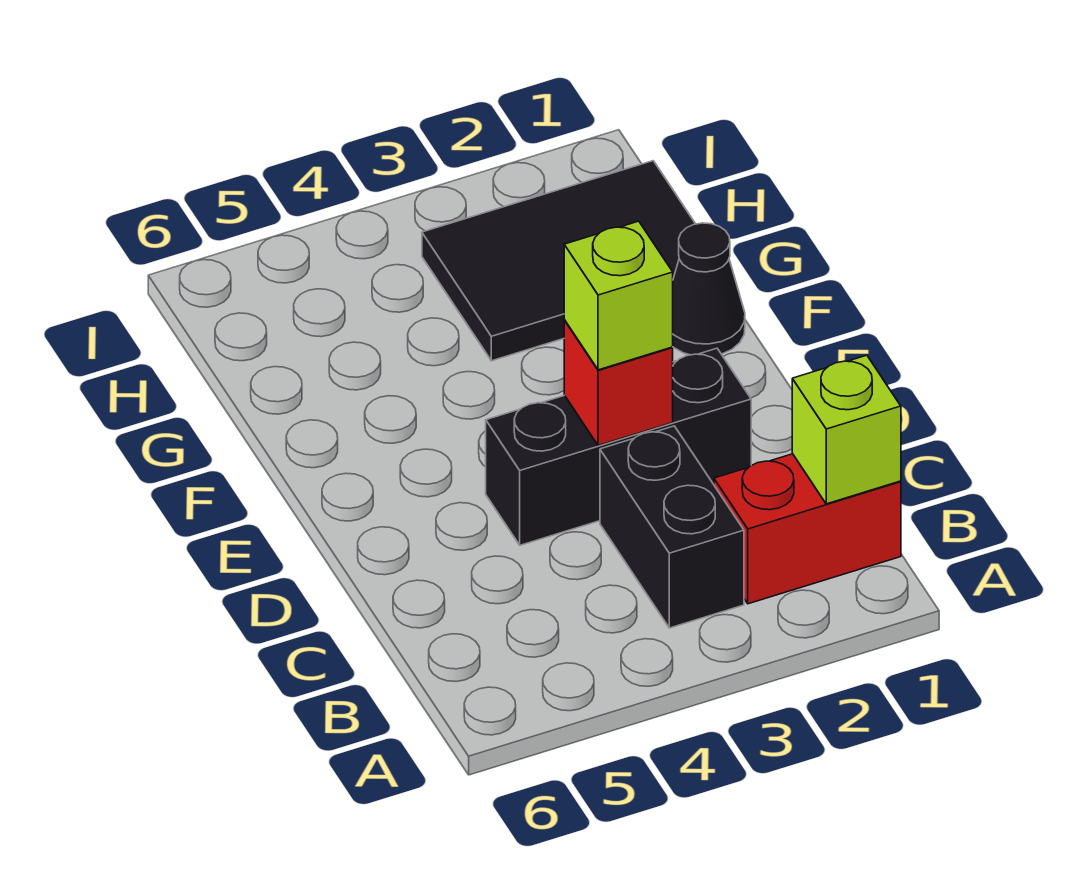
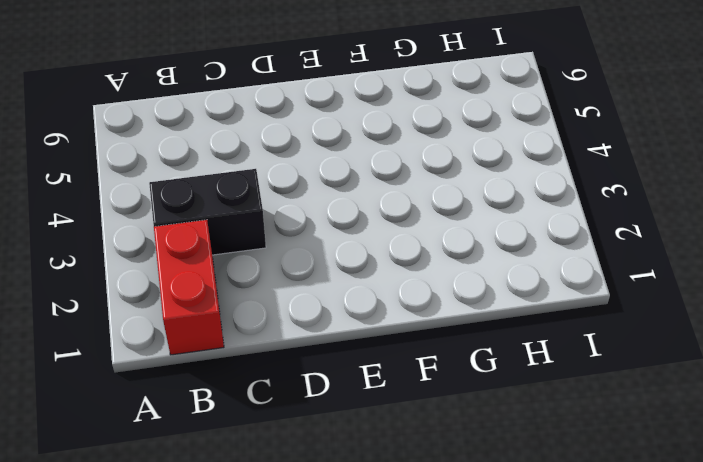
none -> black brick D2:D4 level 1
none -> black cone F1 level 1

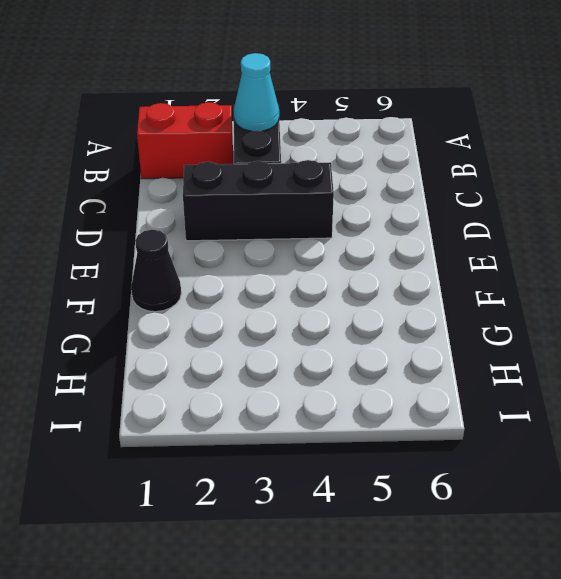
cyan cone B3 level 2 -> none
none -> black tile G1:H3 level 1
none -> lime brick B1 level 2

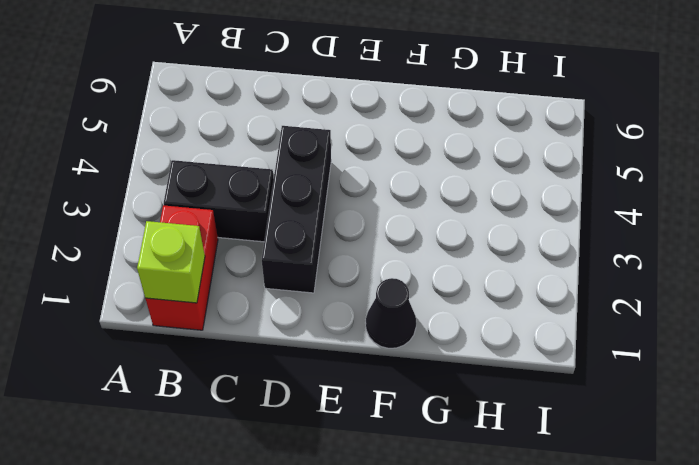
none -> black tile G1:H3 level 1
none -> red brick D3 level 2

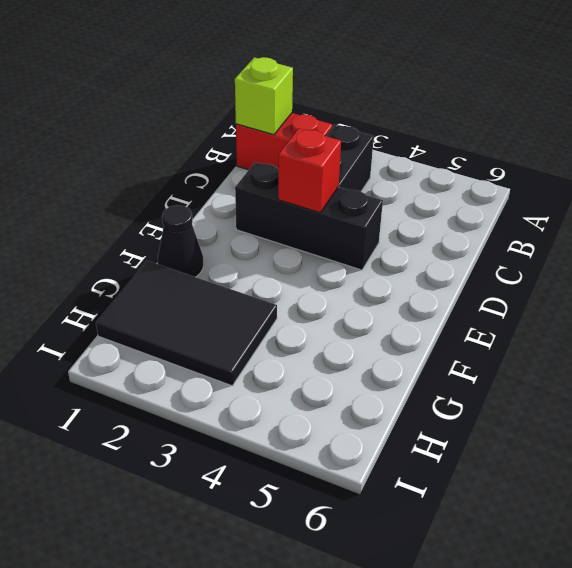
none -> lime brick D3 level 3

